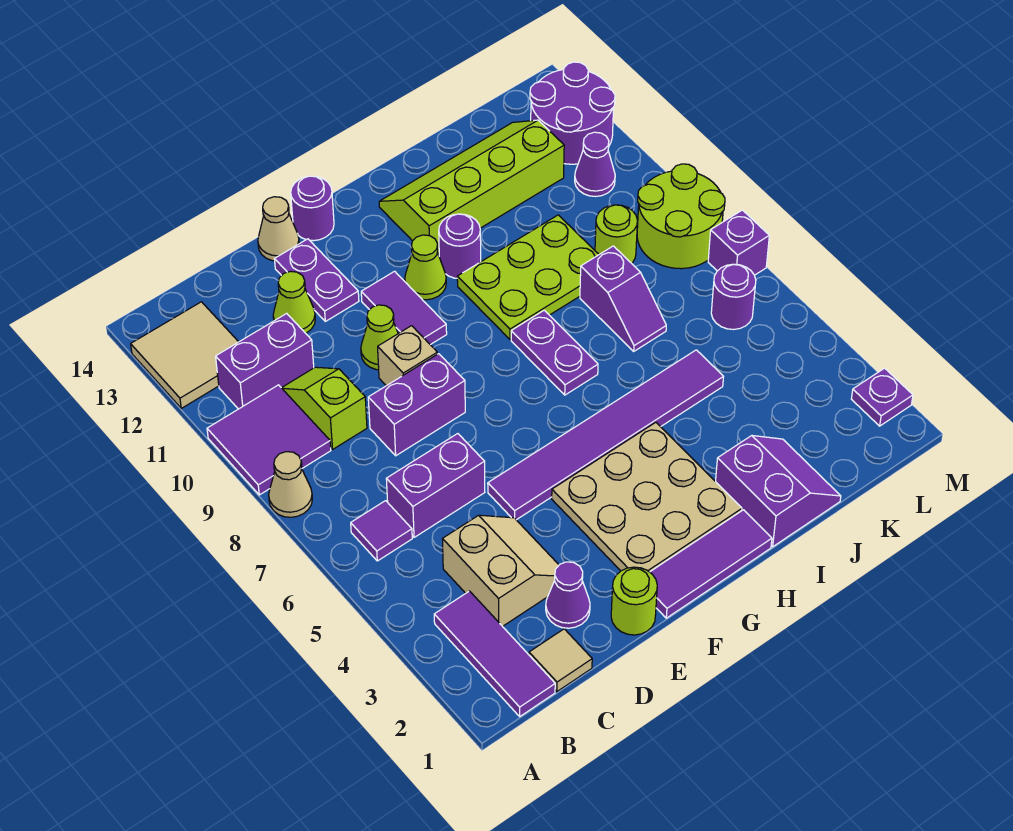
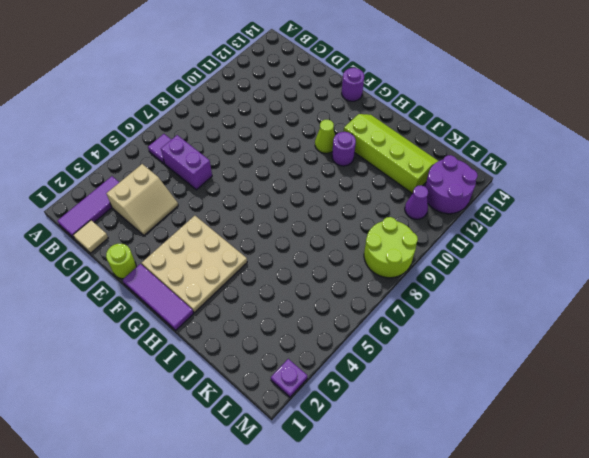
none -> tan cone A8 level 1
none -> purple tile A9:B10 level 1
none -> tan tile A12:B13 level 1
none -> purple brick B11:C11 level 1

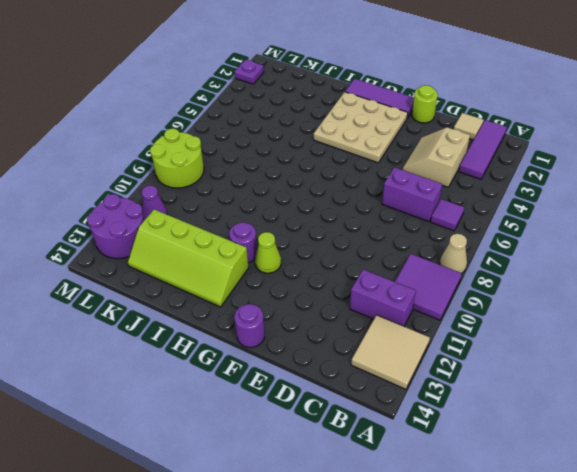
none -> lime slope C9:C10 level 1 top 9
none -> purple cone D2 level 1
none -> purple brick D8:E8 level 1
none -> lime cone D12 level 1

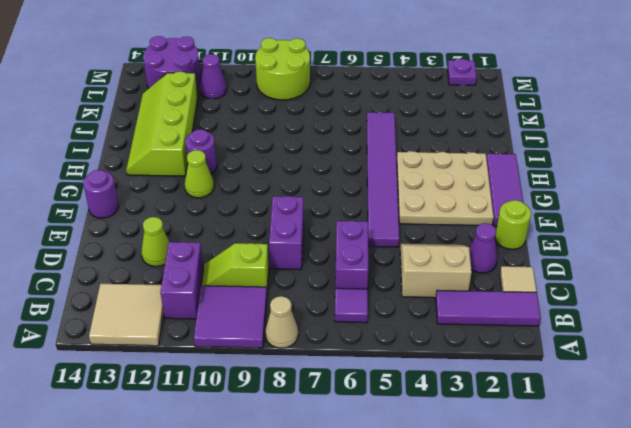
none -> tan brick E9 level 1
none -> lime cone E10 level 1
none -> purple plate E12:E13 level 1
none -> tan cone E14 level 1

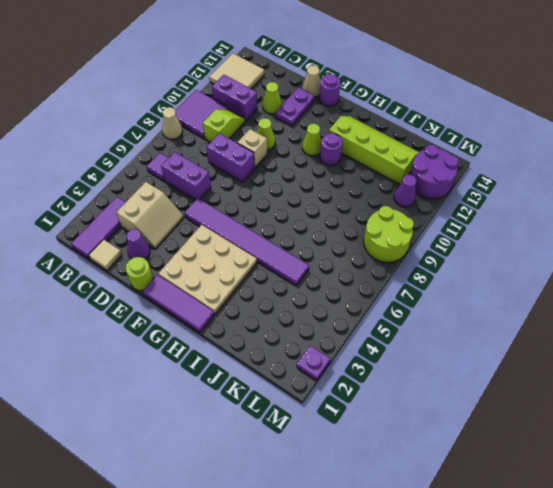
none -> purple tile F10:F11 level 1
none -> purple plate H7:H8 level 1
none -> lime plate H9:J10 level 1
none -> purple slope I1:J2 level 1 top I

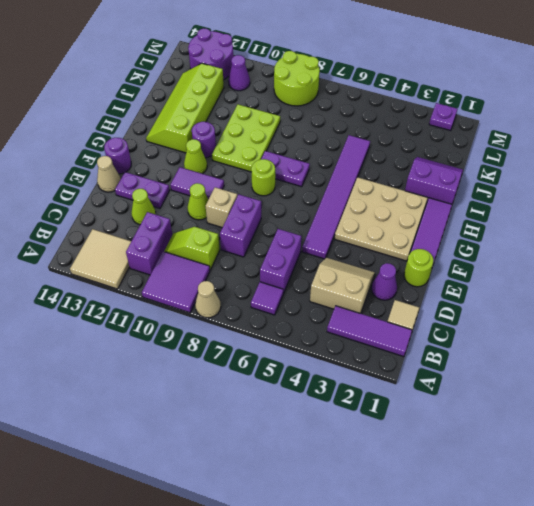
lime round brick G8 level 1 -> lime round brick K9 level 1
none -> purple slope J7:J8 level 1 top 8
none -> purple round brick L6 level 1
none -> purple brick M7 level 1

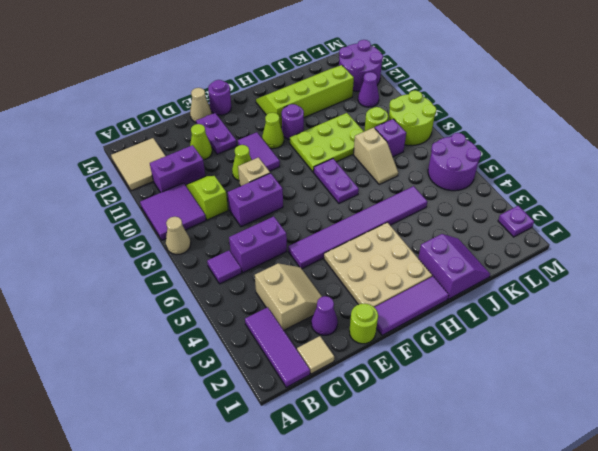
tan slope J7:J8 level 1 top 8 -> purple slope J7:J8 level 1 top 8
purple brick K8 level 1 -> purple brick M7 level 1
purple round brick L5:M6 level 1 -> purple round brick L6 level 1

